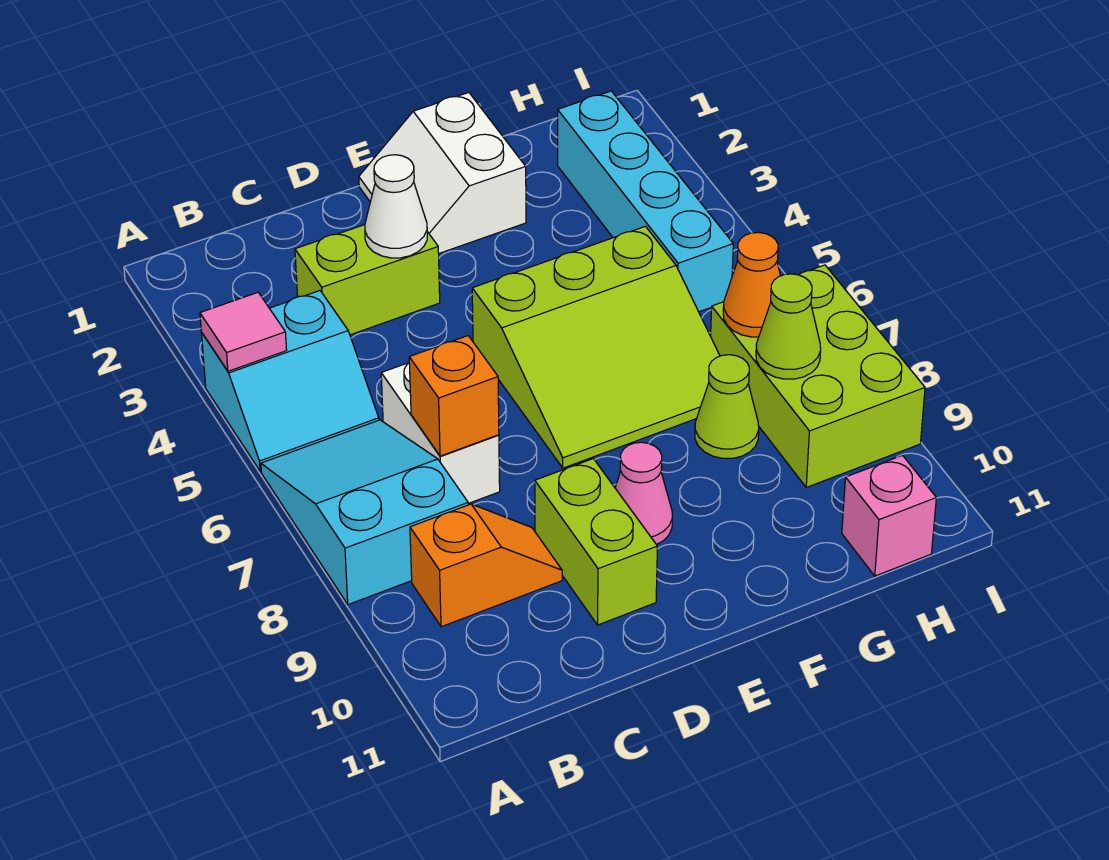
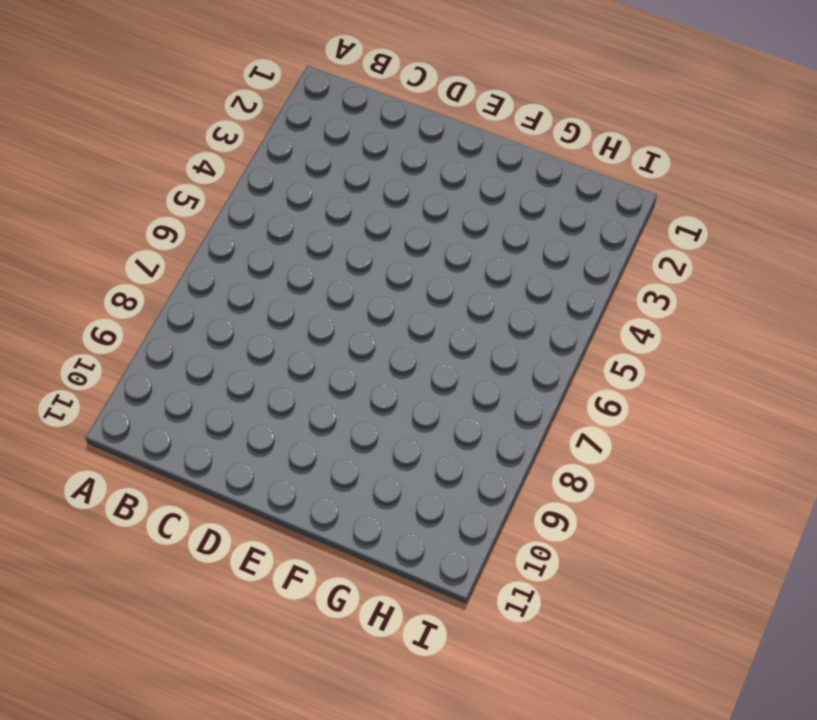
none -> cyan slope A4:B5 level 1 top 4
none -> cyan slope A6:B8 level 1 top 8
none -> orange slope B9:C9 level 1 top B

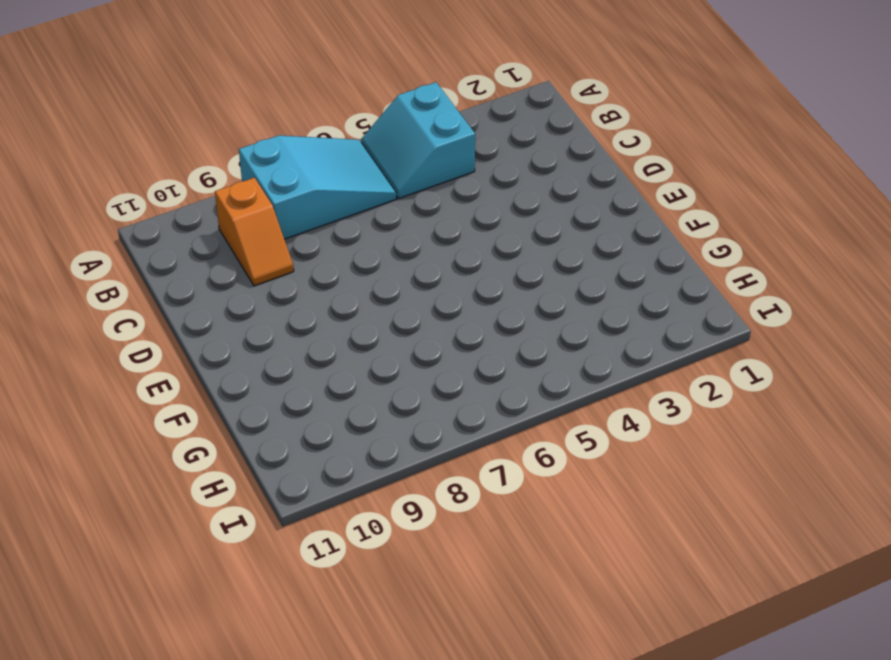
none -> lime brick C3:D3 level 1
none -> white brick C6:C7 level 1
none -> lime brick D9:D10 level 1

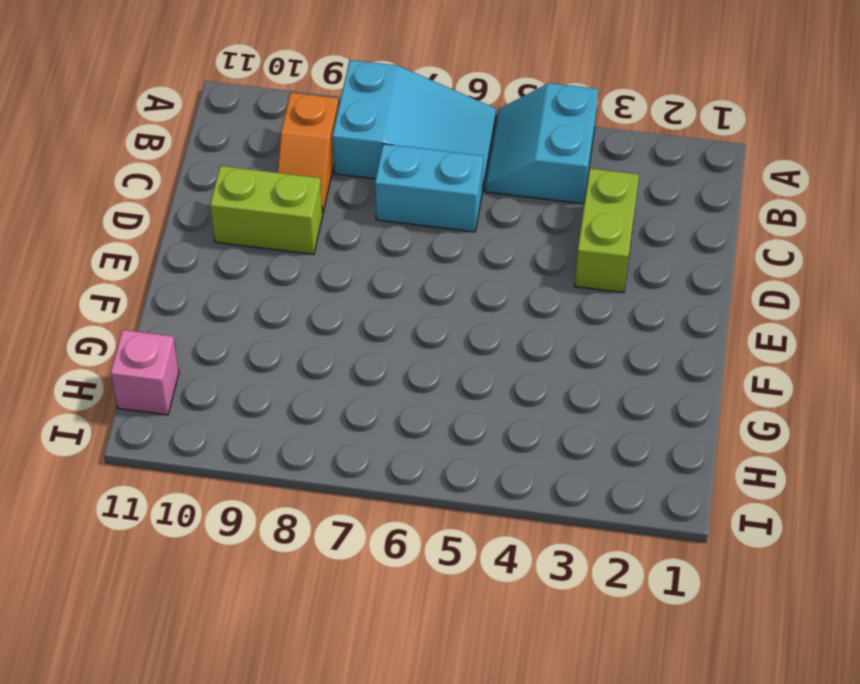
cyan brick C6:C7 level 1 -> white brick C6:C7 level 1
none -> white slope E1:F2 level 1 top F
none -> lime slope E5:G7 level 1 top 5
none -> pink cone E9 level 1

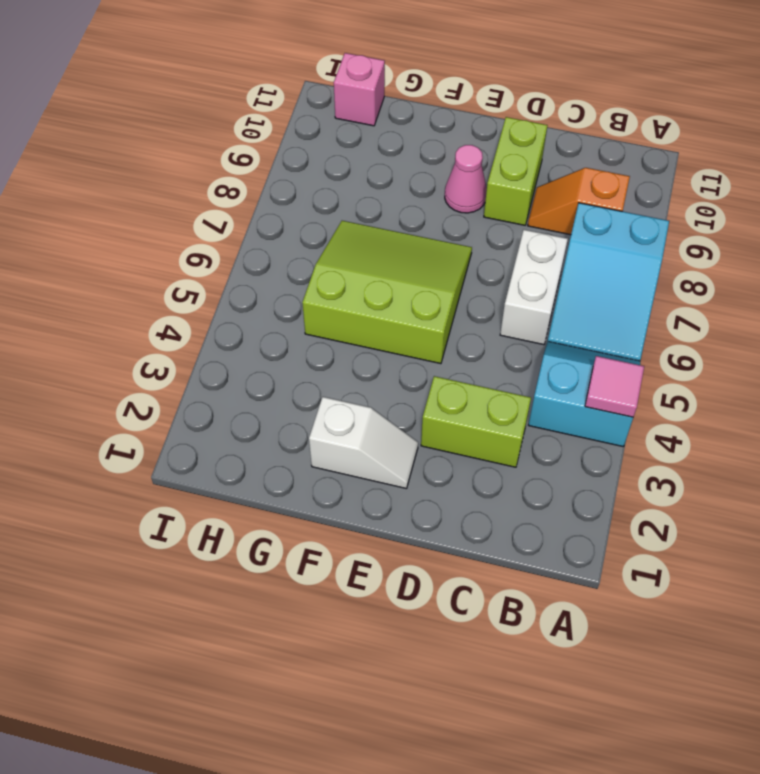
white slope E2:F2 level 1 top F -> white slope E1:F2 level 1 top F
none -> lime cone G8 level 1
none -> cyan brick H2:H5 level 1
none -> lime brick H7:I9 level 1

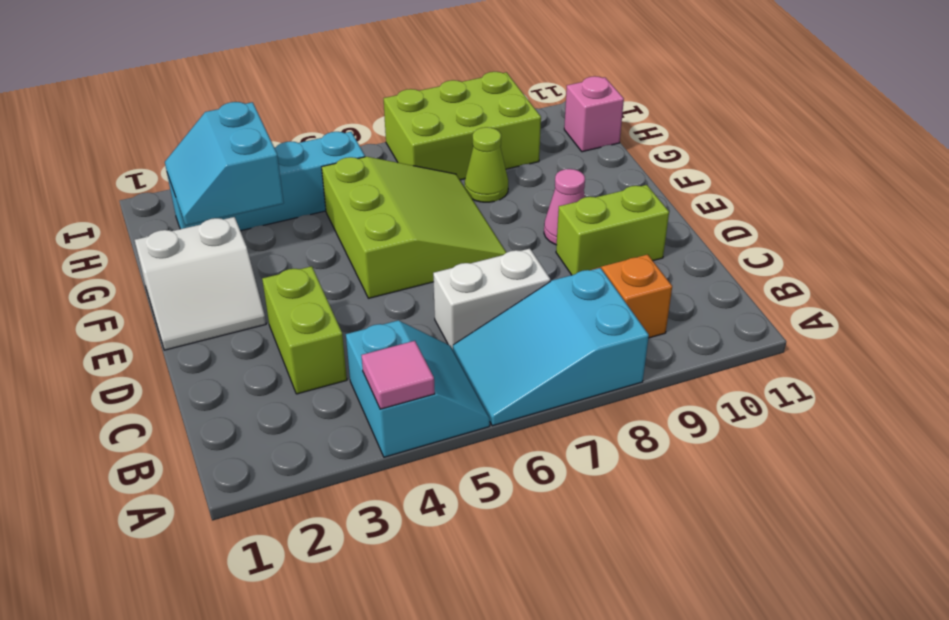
cyan slope G2:H3 level 2 top 3 -> none
none -> orange brick C7 level 2
none -> white cone D3 level 2
none -> orange cone H7 level 2

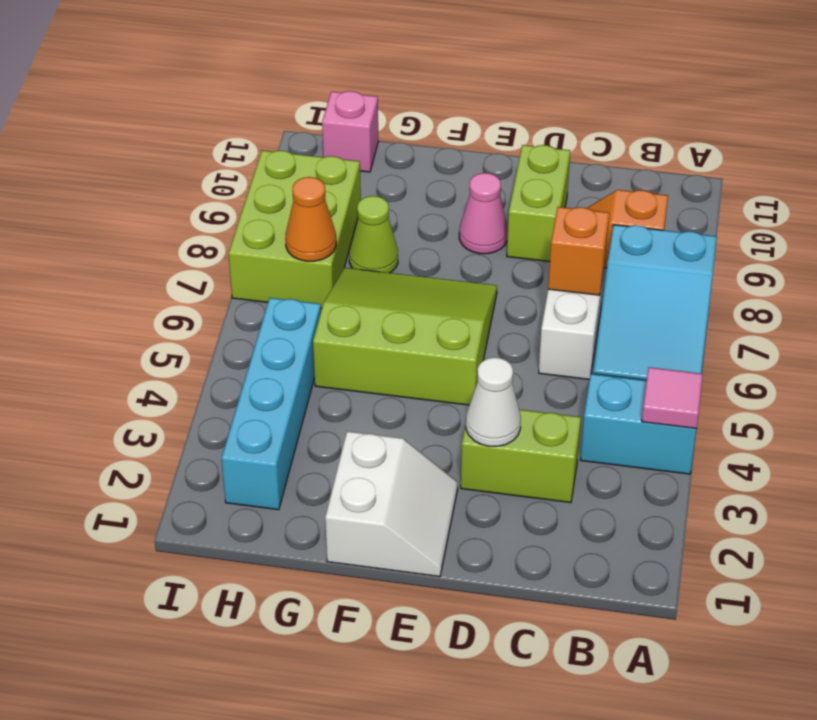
none -> lime cone H8 level 2

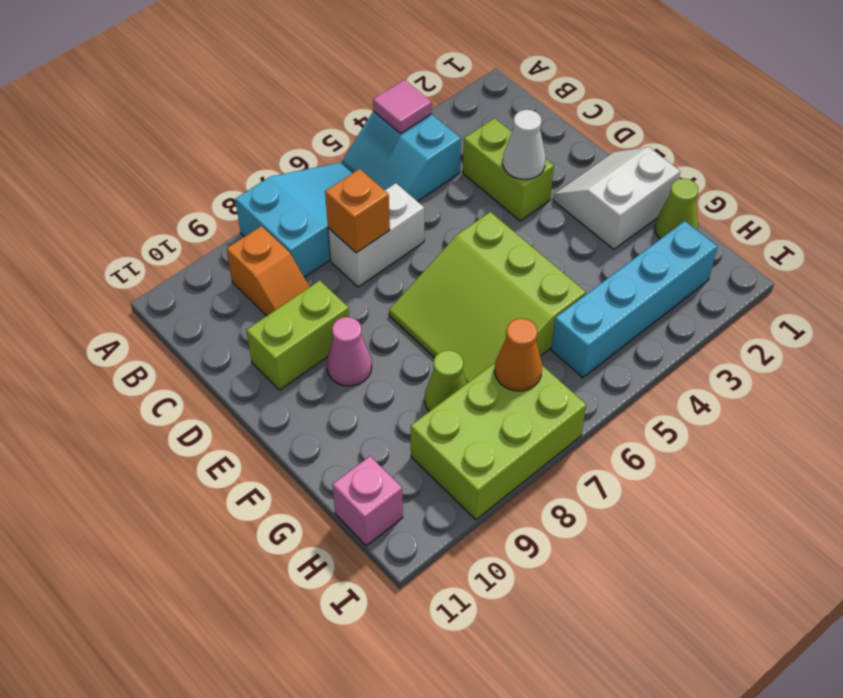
lime cone G1 level 1 -> lime cone H8 level 2

